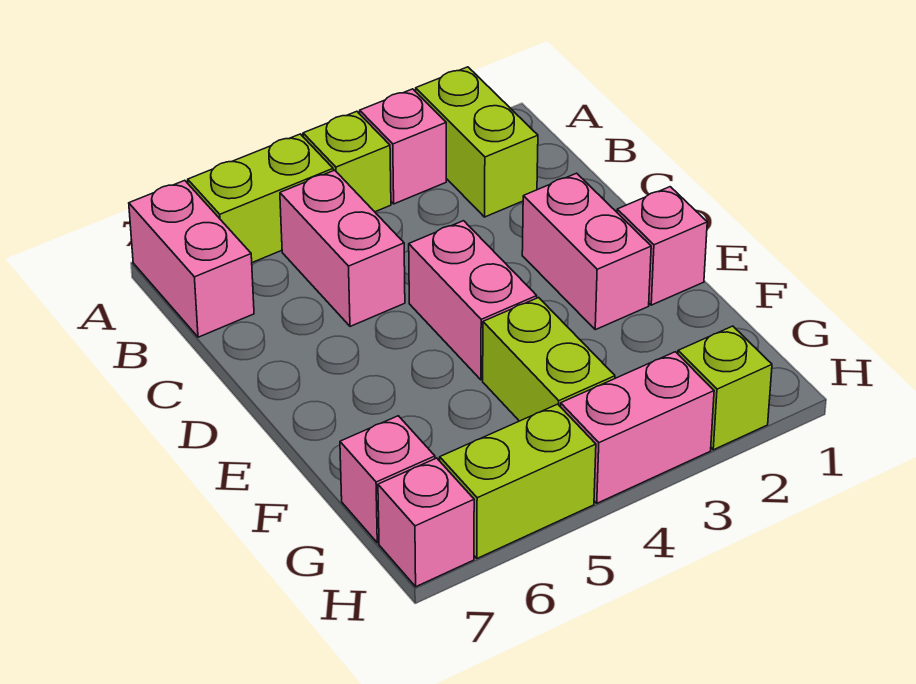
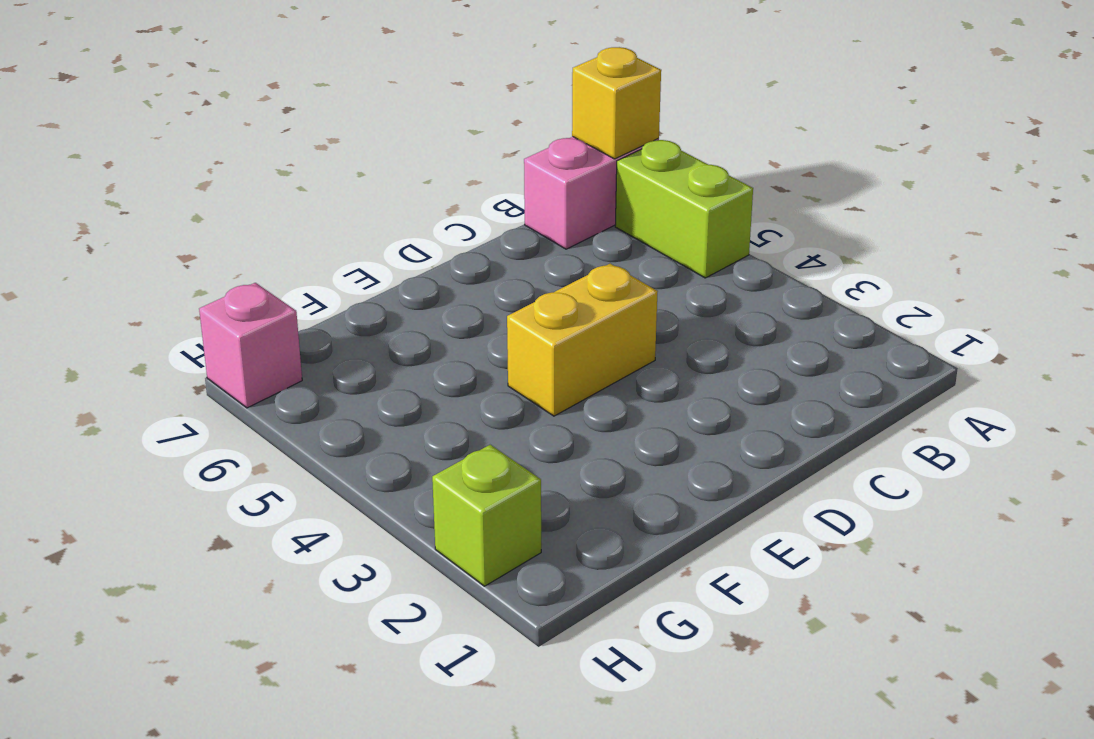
yellow brick A7 level 2 -> none
yellow brick D4:E4 level 1 -> pink brick D4:E4 level 1
none -> lime brick A2:B2 level 1
none -> pink brick A3 level 1
none -> lime brick A4 level 1

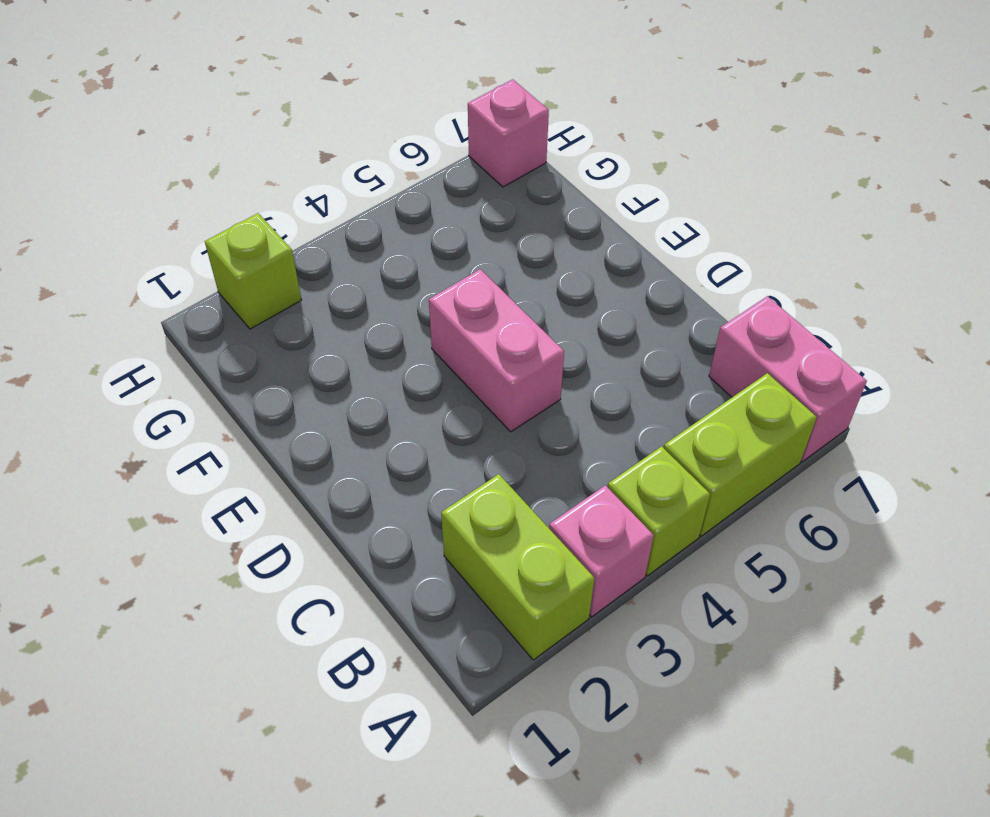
none -> pink brick B5:C5 level 1
none -> pink brick D2:E2 level 1
none -> pink brick E1 level 1

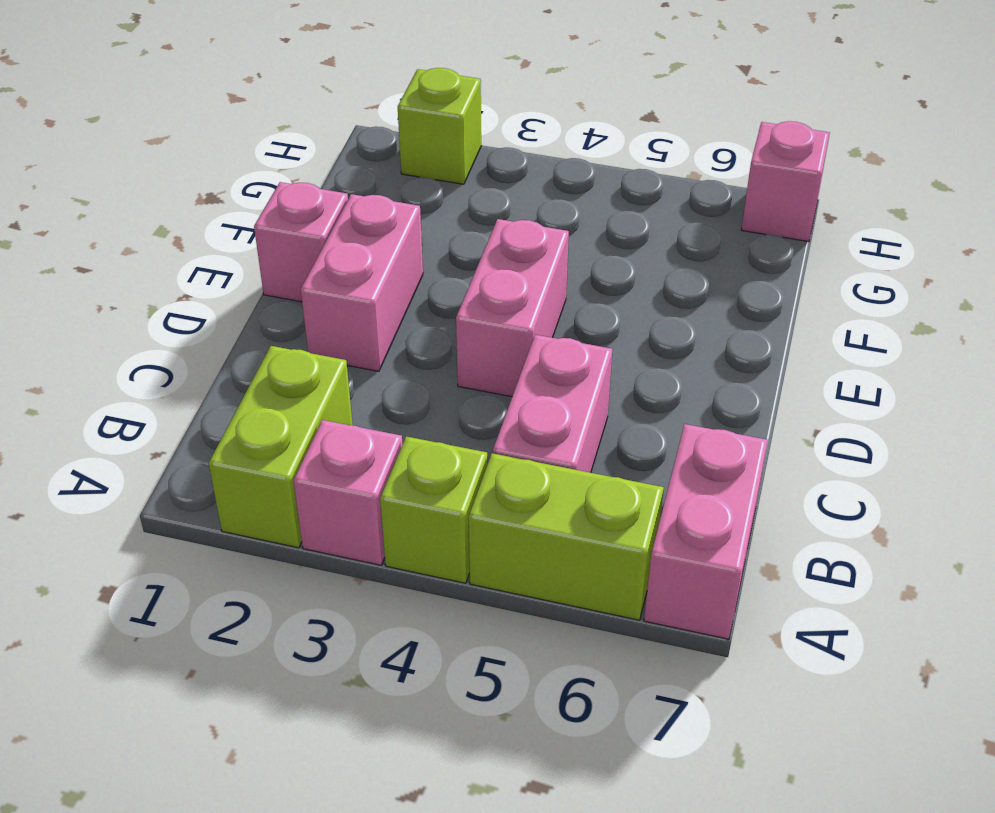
none -> lime brick F4:G4 level 1
none -> pink brick G7 level 1
none -> pink brick H3:H4 level 1

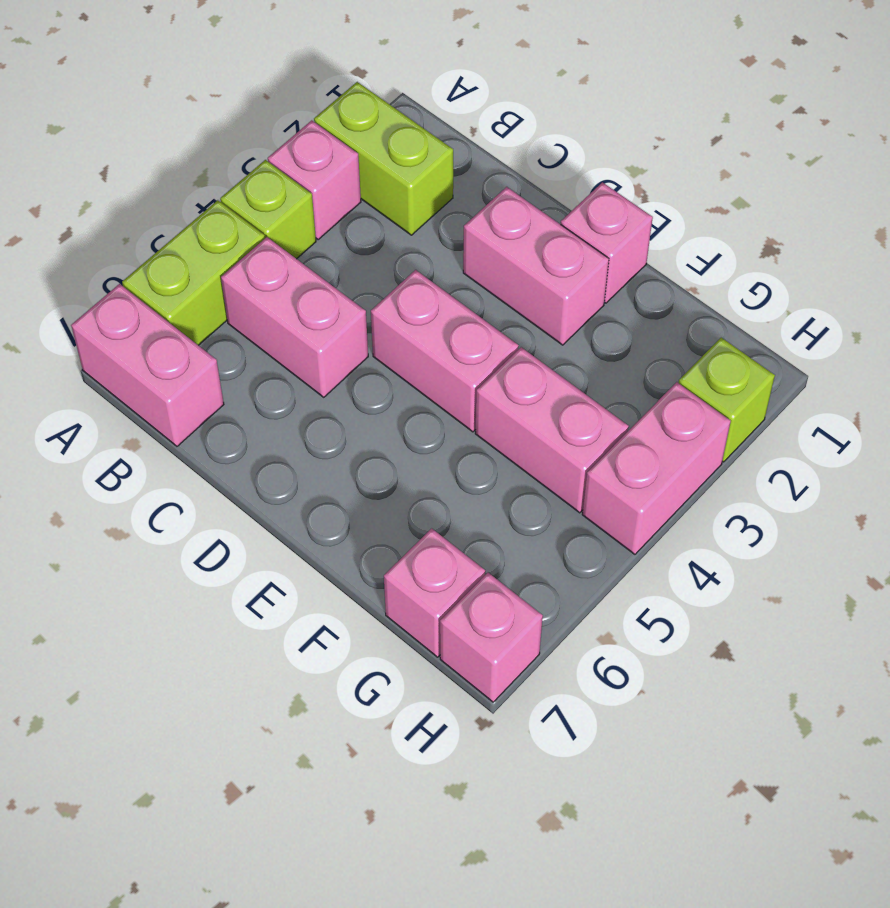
pink brick F4:G4 level 1 -> lime brick F4:G4 level 1
none -> lime brick H5:H6 level 1

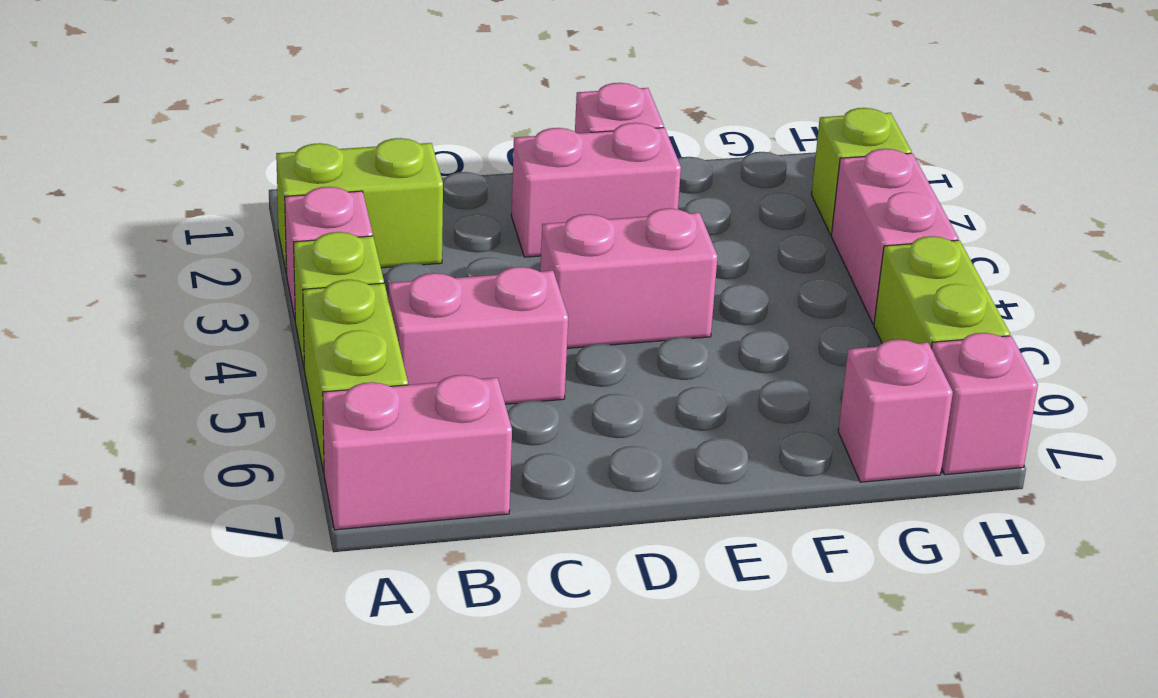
none -> lime brick F4:G4 level 1

